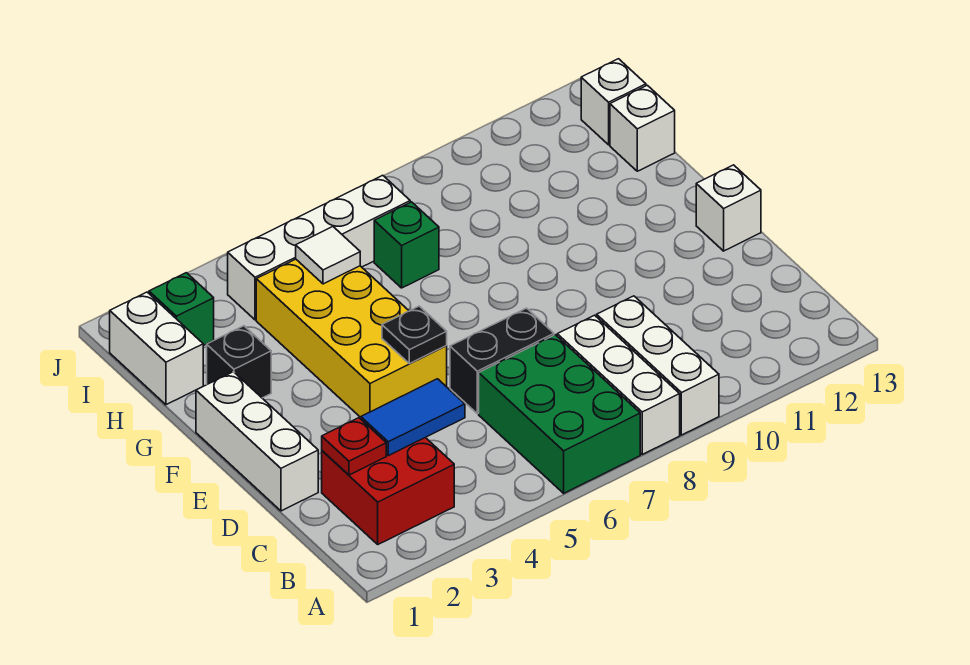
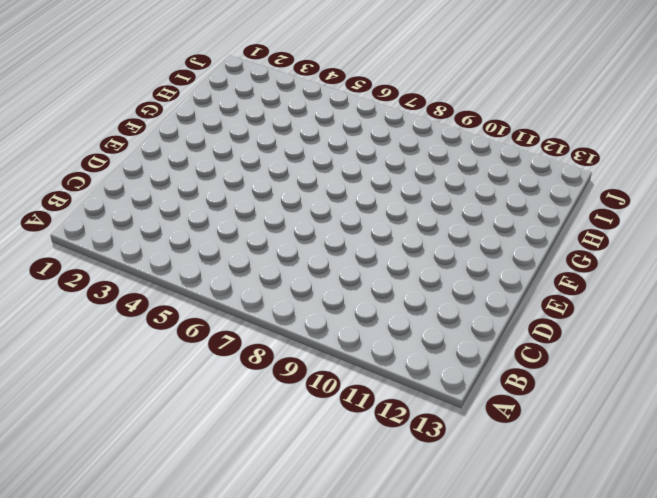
none -> green brick A6:C7 level 1
none -> white brick A8:C8 level 1
none -> white brick A9:C9 level 1

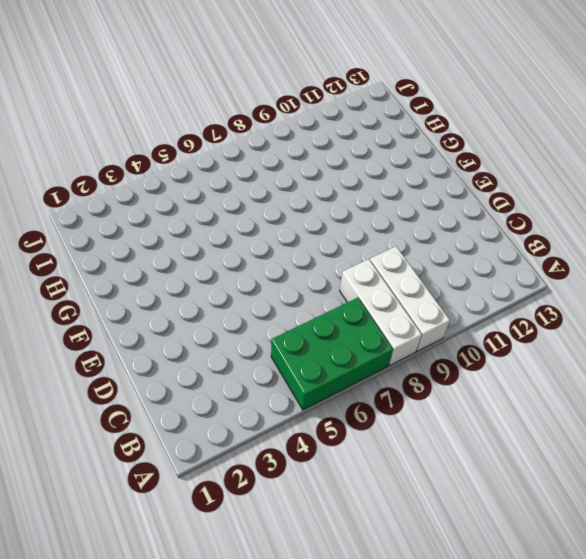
green brick A5:B7 level 1 -> green brick A6:C7 level 1
none -> red brick B2:C3 level 1
none -> white brick D1:F1 level 1
none -> black brick D6:D7 level 1

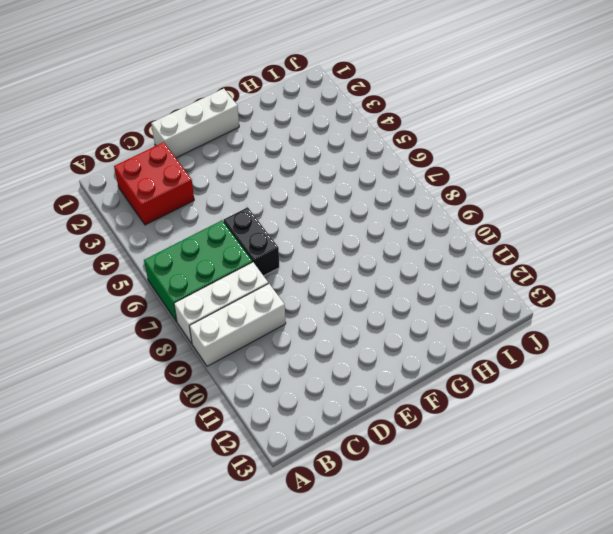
none -> yellow brick E4:H5 level 1
none -> white brick E13 level 1
none -> black brick G2 level 1

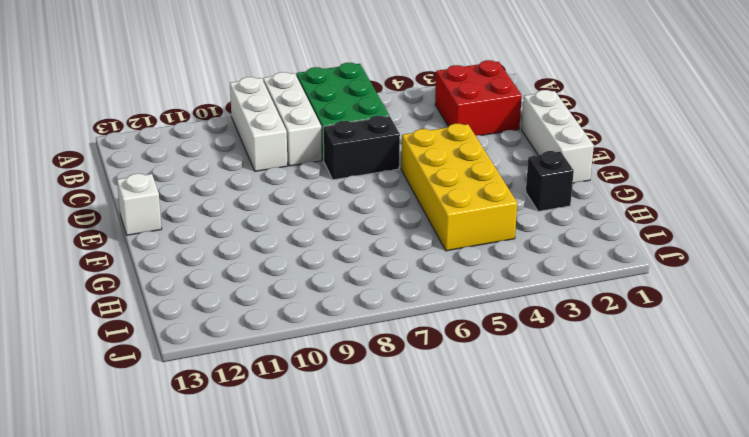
none -> white brick H1:I1 level 1
none -> green brick H7 level 1
none -> white brick H13 level 1

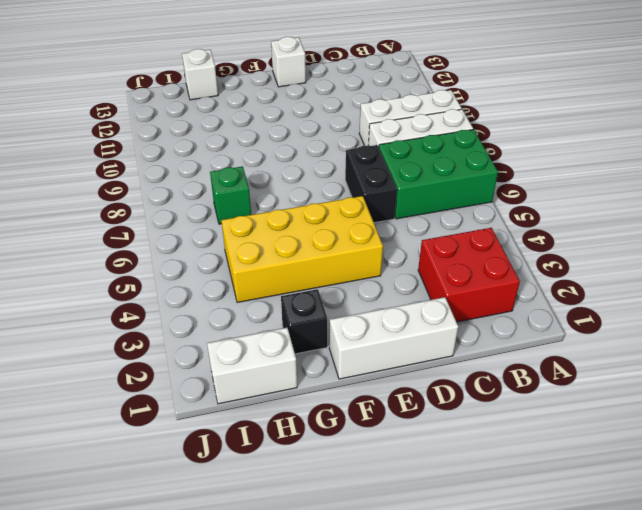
none -> green brick I2 level 1
none -> white brick I4:I7 level 1
none -> white brick I13 level 1

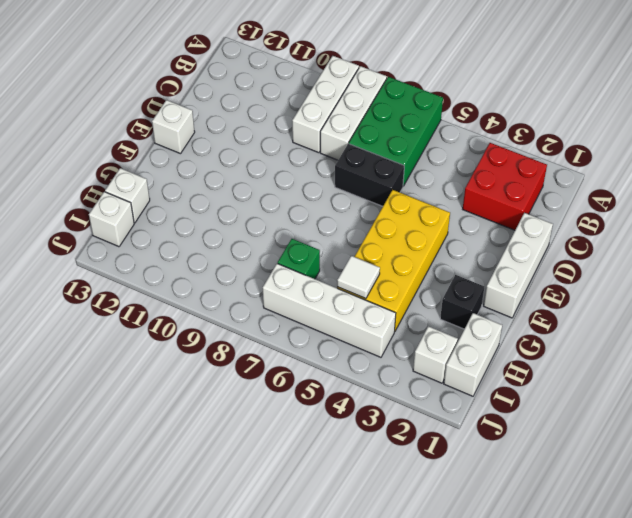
white brick I2 level 1 -> green brick I2 level 1
none -> red plate C2 level 2
none -> blue tile C3:C4 level 2
none -> black plate E5 level 2

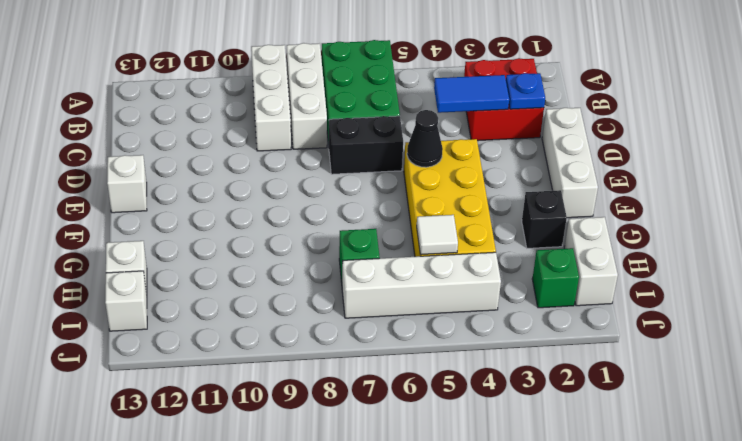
blue plate C2 level 2 -> red plate C2 level 2
black cone E5 level 2 -> black plate E5 level 2

